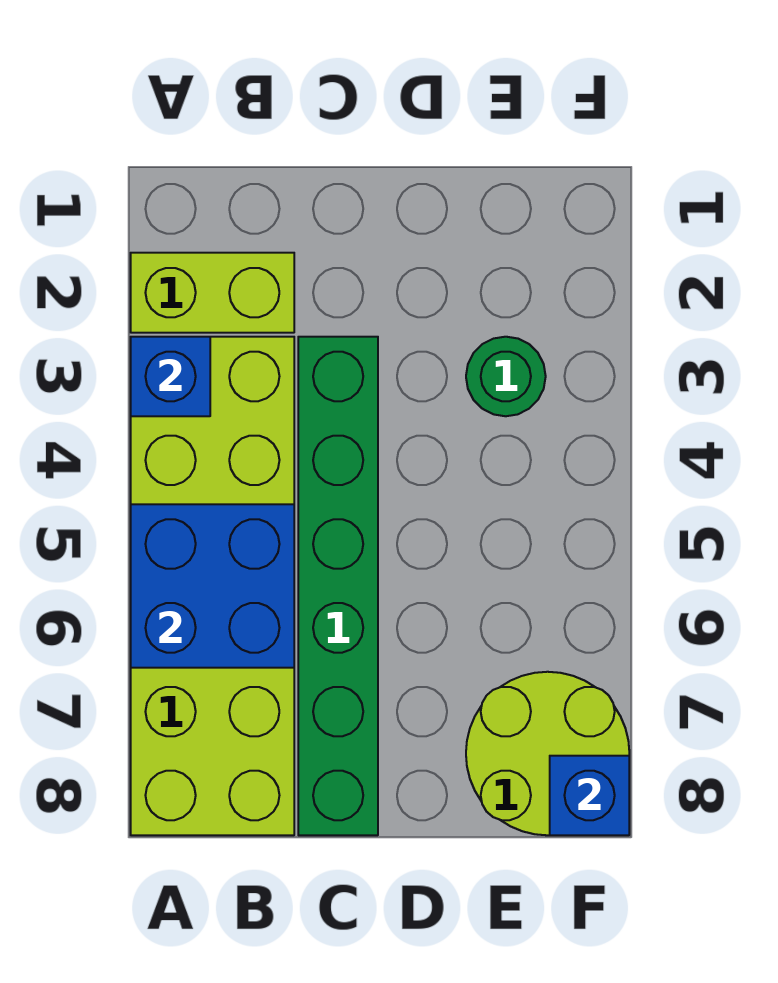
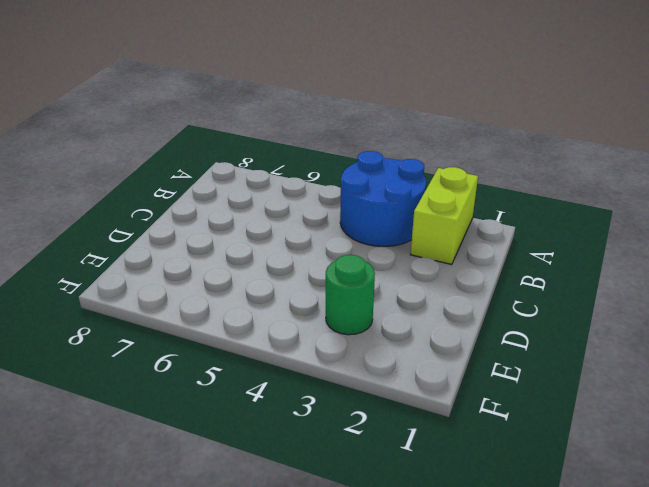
blue round brick A3:B4 level 1 -> lime brick A3:B8 level 1
none -> green brick C3:C8 level 1
none -> lime round brick E7:F8 level 1

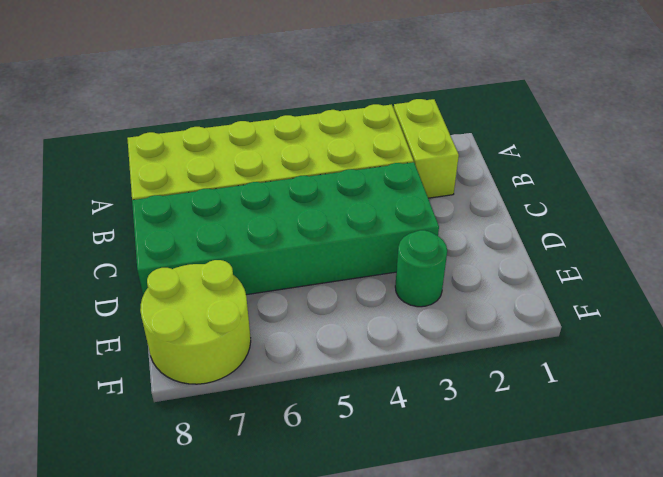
green brick C3:D8 level 1 -> green brick C3:C8 level 1
none -> blue brick A3 level 2
none -> blue brick A5:B6 level 2

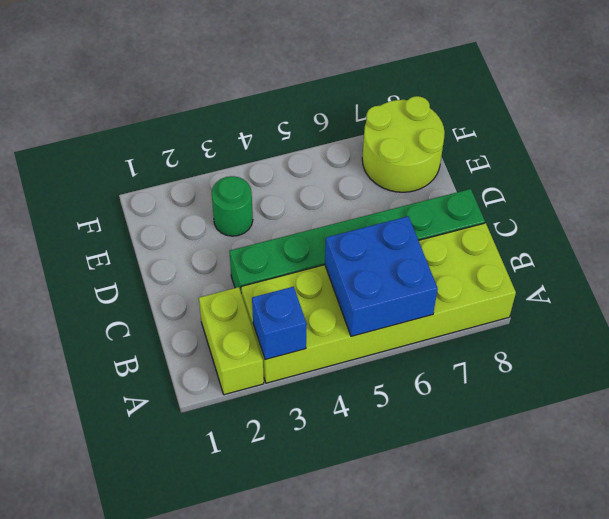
none -> blue brick F8 level 2

